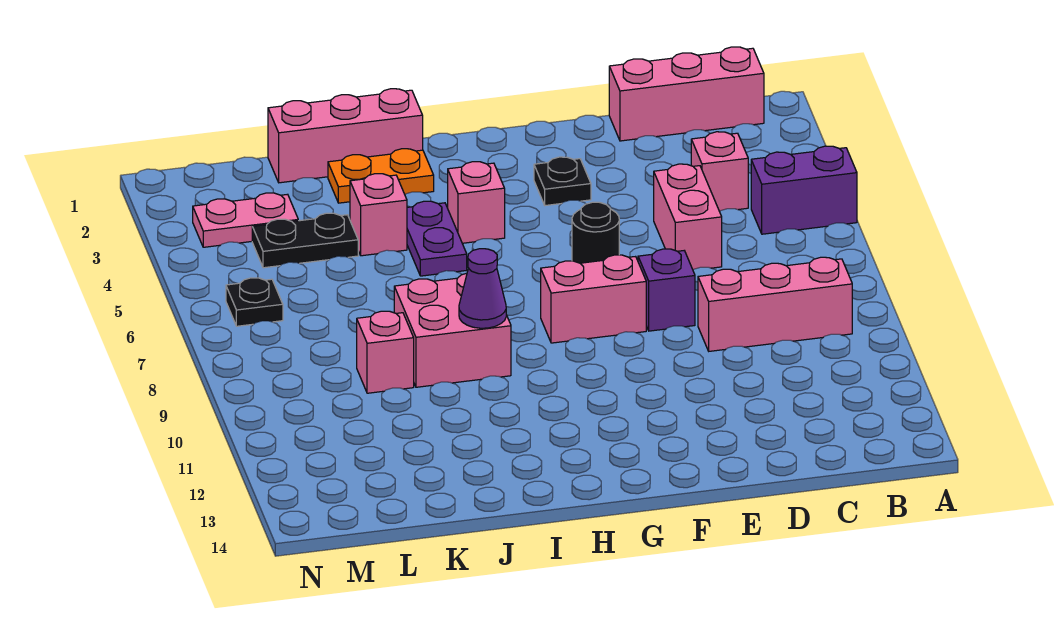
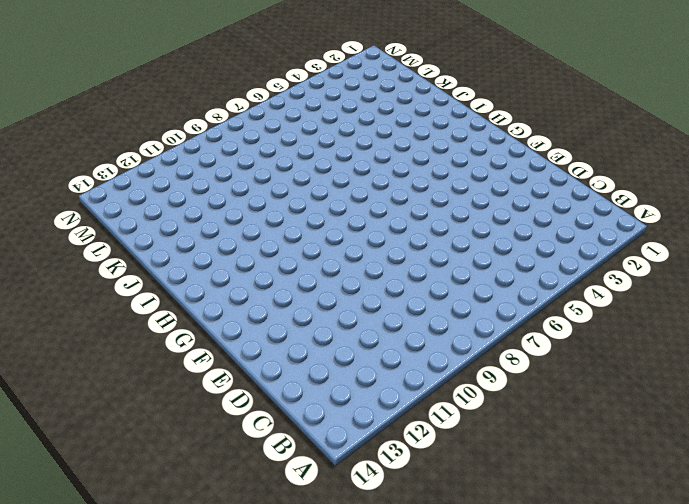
none -> purple brick A5:B5 level 1
none -> pink brick B1:D1 level 1
none -> pink brick B9:D9 level 1

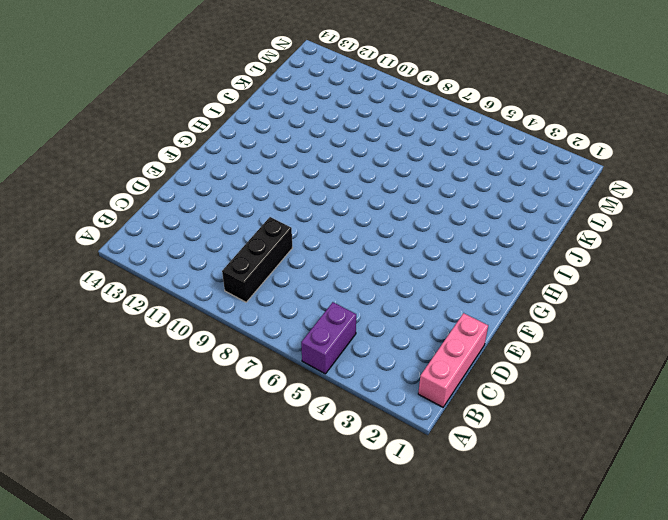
black brick B9:D9 level 1 -> pink brick B9:D9 level 1
none -> pink brick C4 level 1
none -> pink brick D5:D6 level 1
none -> purple brick E8 level 1

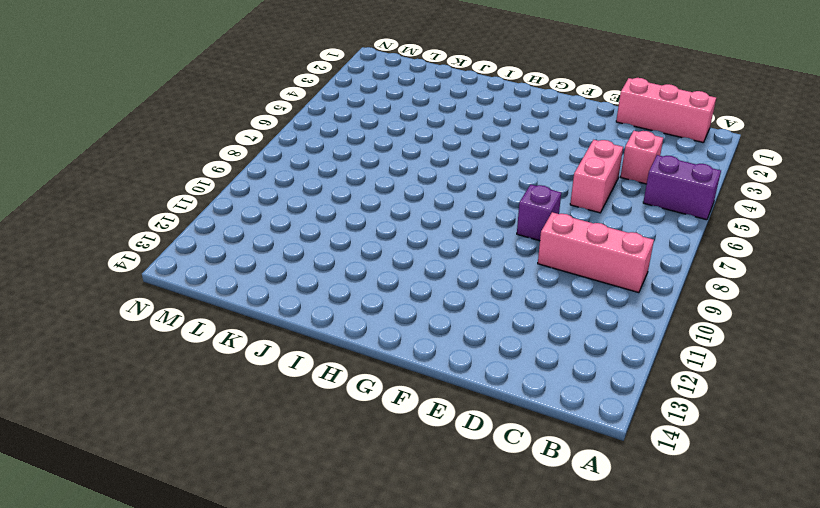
none -> black plate F3 level 1
none -> black round brick F6 level 1
none -> pink brick F8:G8 level 1

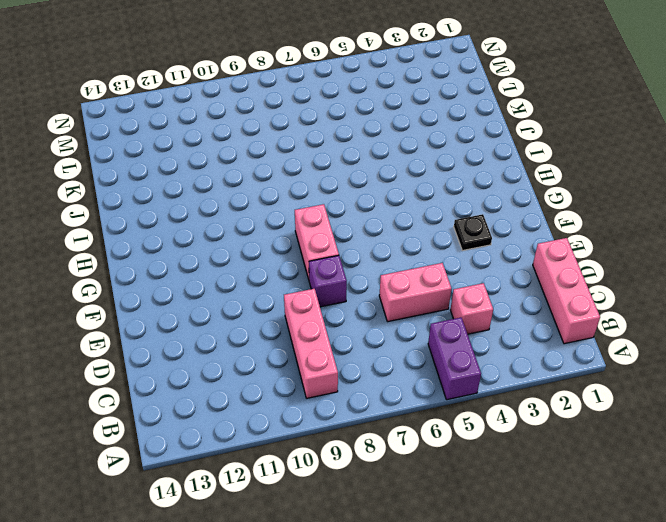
none -> black round brick F6 level 1
none -> pink brick H4 level 1
none -> pink brick I1:K1 level 1

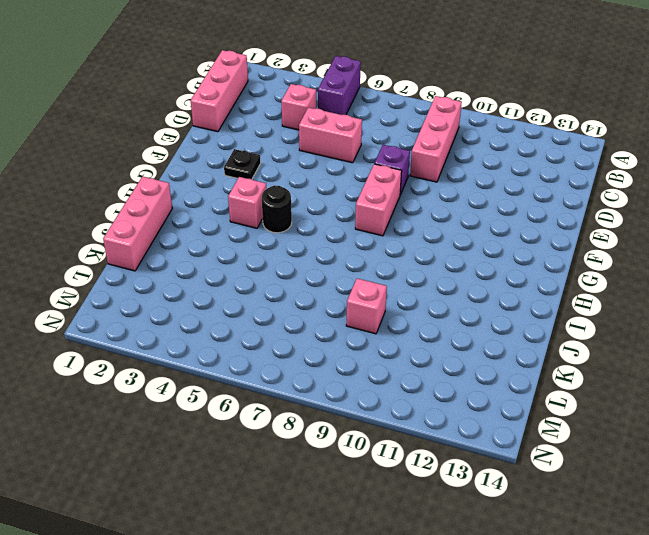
black round brick H5 level 1 -> black round brick F6 level 1
none -> orange plate I2:J2 level 1
none -> purple plate I4:I5 level 1
none -> pink brick I8:J9 level 1

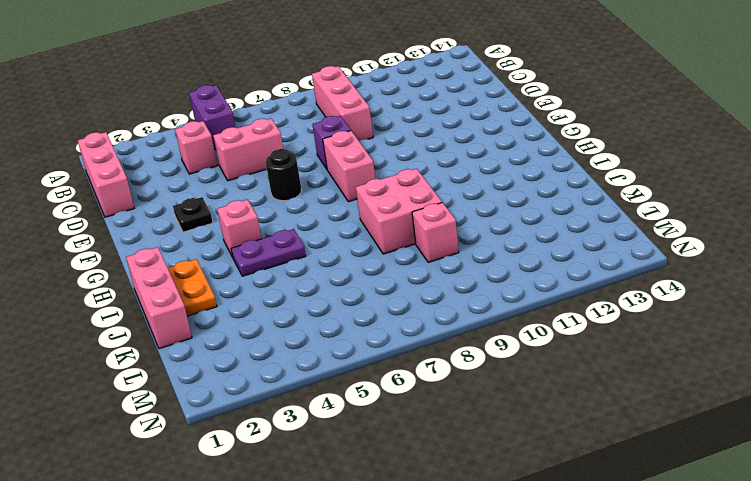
none -> pink brick J4 level 1
none -> black plate K4:L4 level 1
none -> pink plate L3:M3 level 1

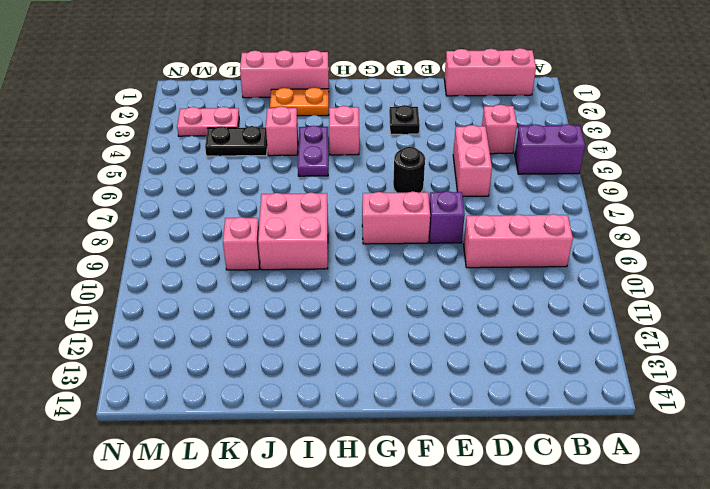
none -> black plate M6 level 1
none -> purple cone I9 level 2

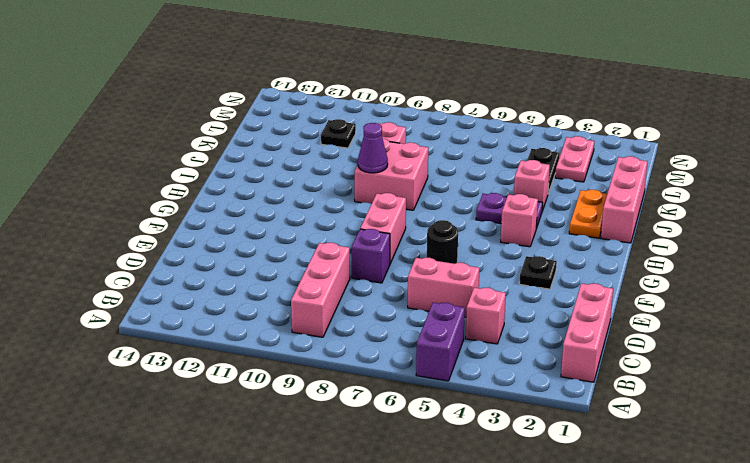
black plate L11 level 1 -> black plate M6 level 1

